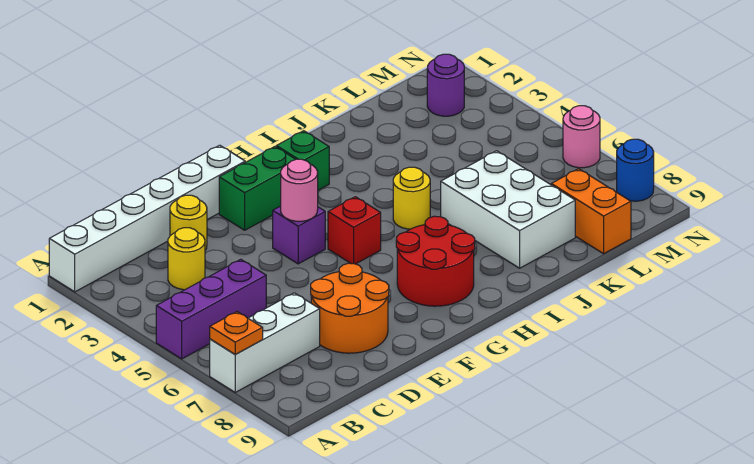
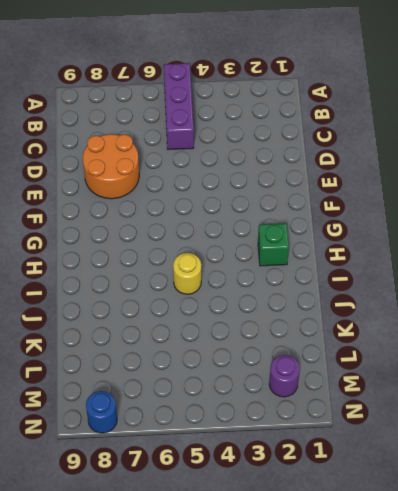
none -> white brick A1:F1 level 1
none -> white brick A7:C7 level 1
none -> yellow round brick C3 level 1

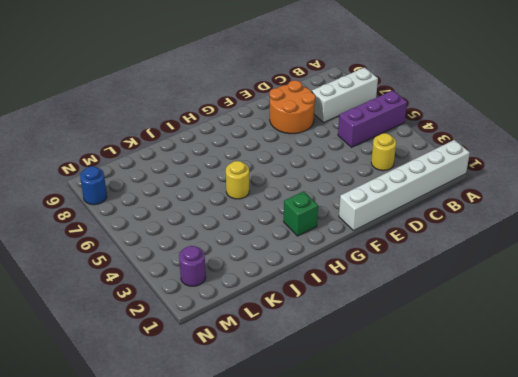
none -> yellow round brick D2 level 1
none -> green brick F2:G2 level 1
none -> purple brick F4 level 1

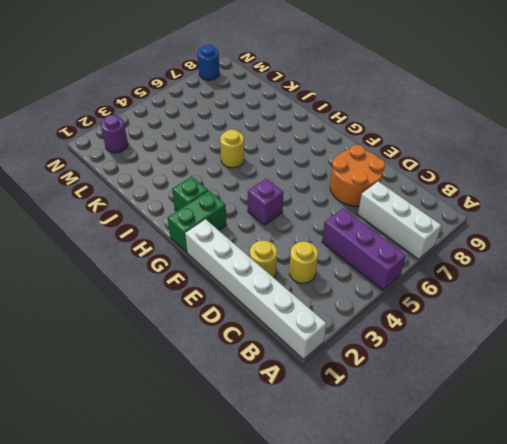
green brick G1:G2 level 1 -> green brick F2:G2 level 1
none -> red brick G5 level 1
none -> red round brick G7:H8 level 1
none -> white brick J6:K8 level 1

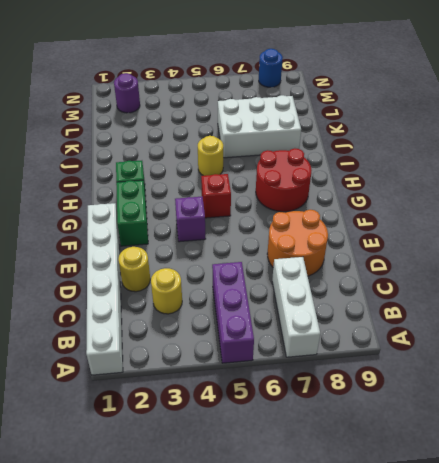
none -> orange brick L8:L9 level 1
none -> pink round brick N6 level 1
none -> orange plate A7 level 2

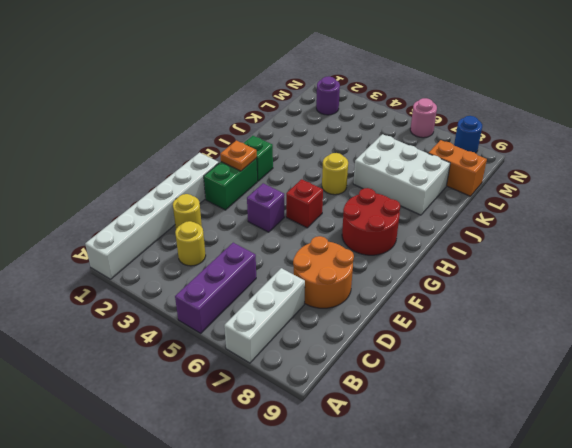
orange plate G2 level 2 -> orange plate A7 level 2
none -> pink round brick F4 level 2

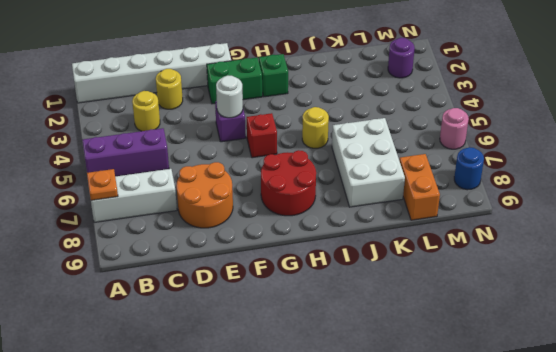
white round brick F4 level 2 -> pink round brick F4 level 2

